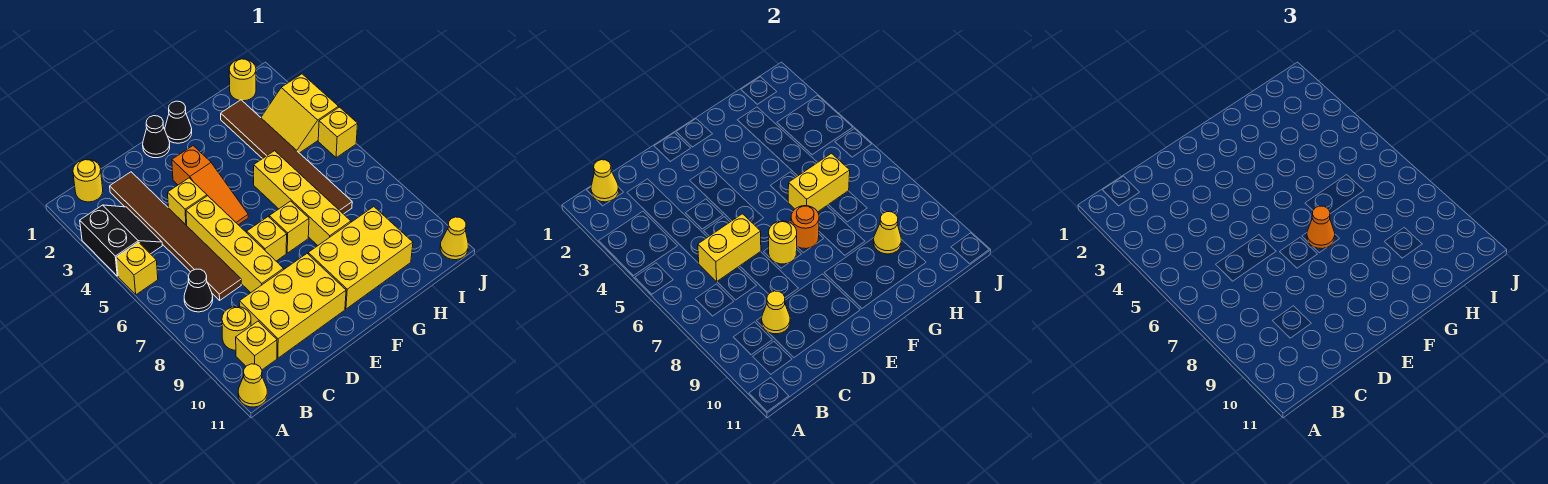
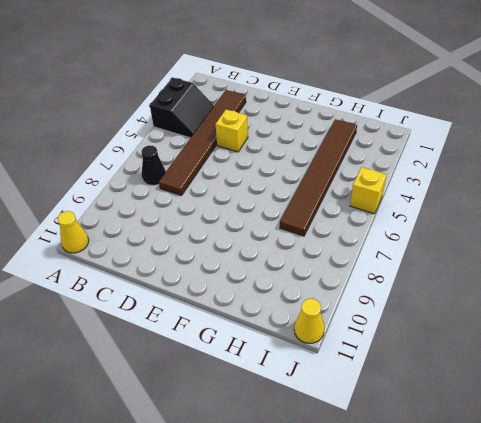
none -> yellow brick A5 level 1
none -> yellow round brick B1 level 1
none -> yellow round brick B9 level 1
none -> yellow brick B10 level 1

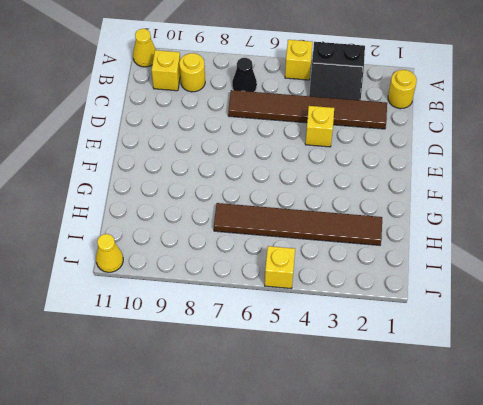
none -> yellow brick C9:E10 level 1
none -> yellow brick D5:D8 level 1
none -> black cone E1 level 1
none -> orange slope E3:E5 level 1 top 3

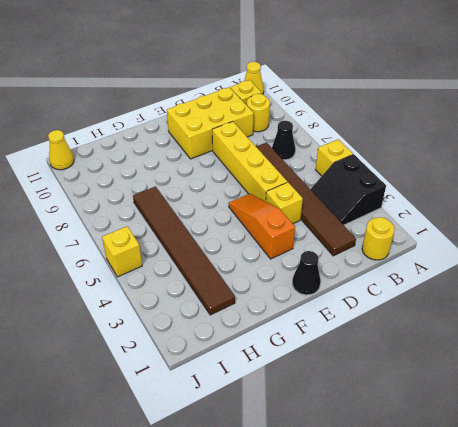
none -> yellow brick E7 level 1
none -> black cone F1 level 1
none -> yellow brick F7 level 1
none -> yellow brick F9:H10 level 1

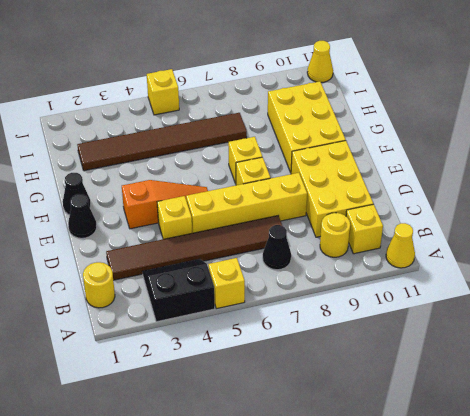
none -> yellow brick G5:G8 level 1
none -> yellow round brick I1 level 1
none -> yellow slope I3:J4 level 1 top J
none -> yellow cone B1 level 2

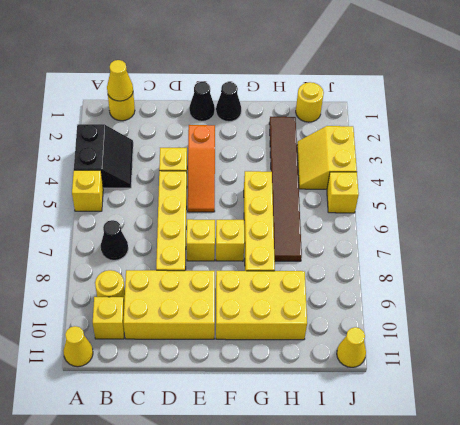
none -> brown tile C2:C7 level 1
none -> yellow brick C6:D6 level 2
none -> yellow cone C9 level 2
none -> yellow round brick E7 level 2

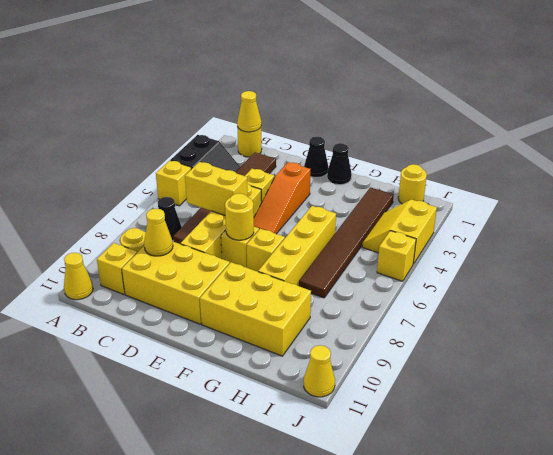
none -> orange round brick F7 level 2
none -> yellow brick G6:H6 level 2
none -> yellow cone H9 level 2
none -> orange cone F7 level 3

